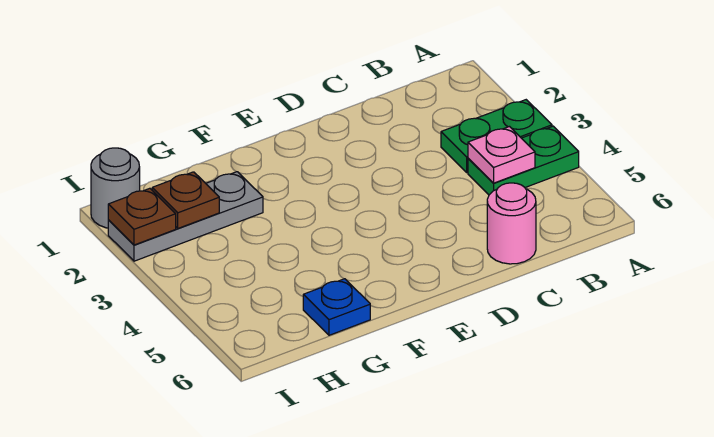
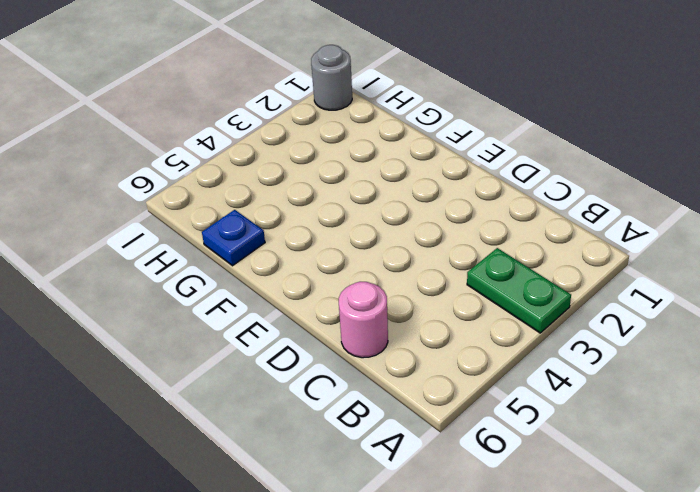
none -> green plate A4:B4 level 1
none -> grey plate G2:I2 level 1

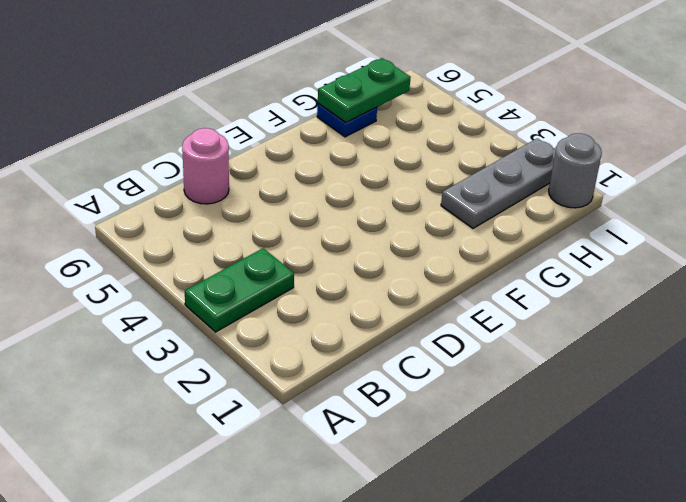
green plate G6:H6 level 2 -> green plate A4:B4 level 1
none -> pink plate B4 level 2
none -> brown plate H2 level 2

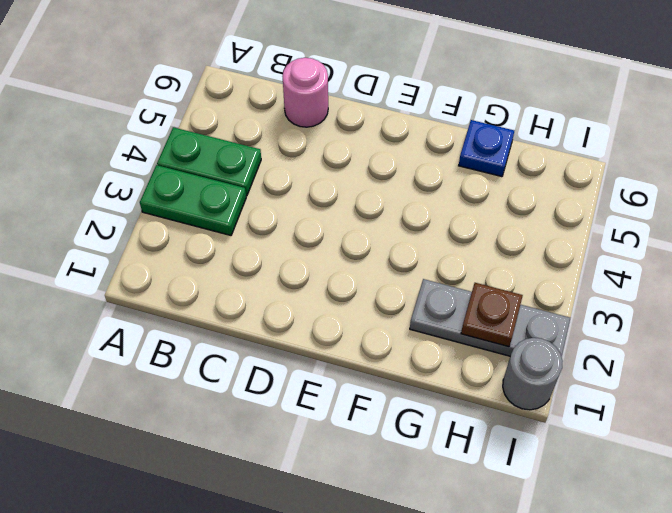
none -> pink plate B4 level 2
none -> brown plate I2 level 2

